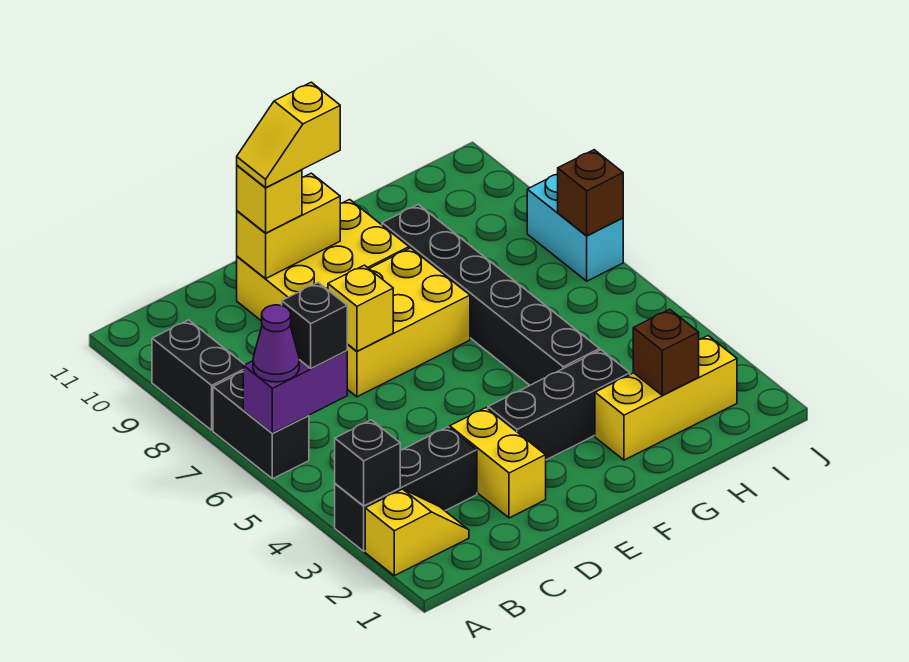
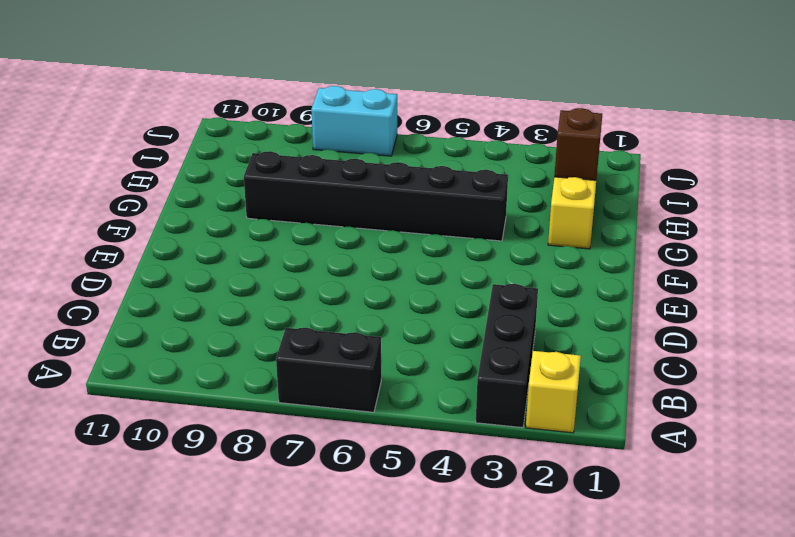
none -> black brick A8:A9 level 1
none -> yellow brick D2:D3 level 1
none -> yellow brick D7:F8 level 1

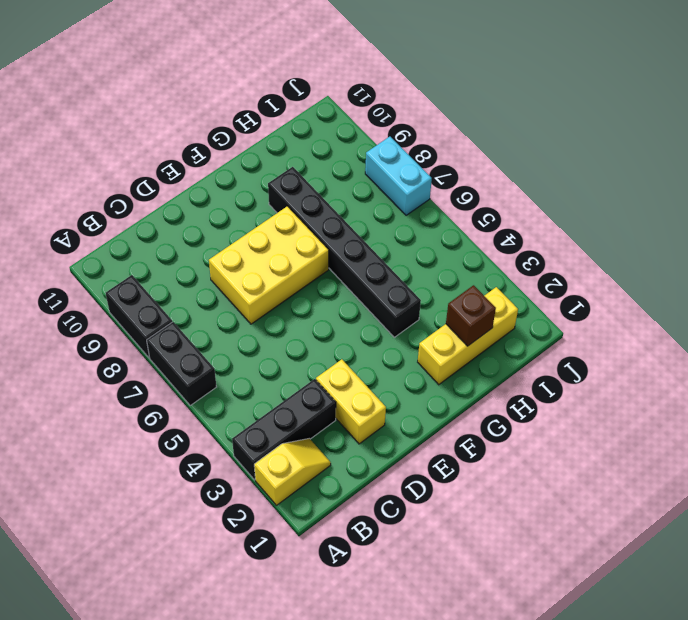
none -> yellow brick D9:F10 level 1
none -> black brick E3:G3 level 1
none -> black brick A3 level 2

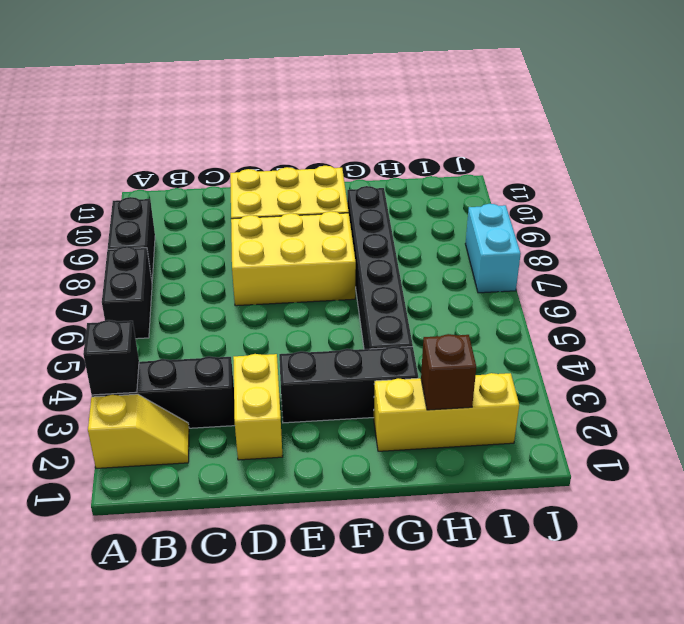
none -> purple brick A6:B6 level 2
none -> yellow brick D7 level 2
none -> yellow brick D10:E10 level 2

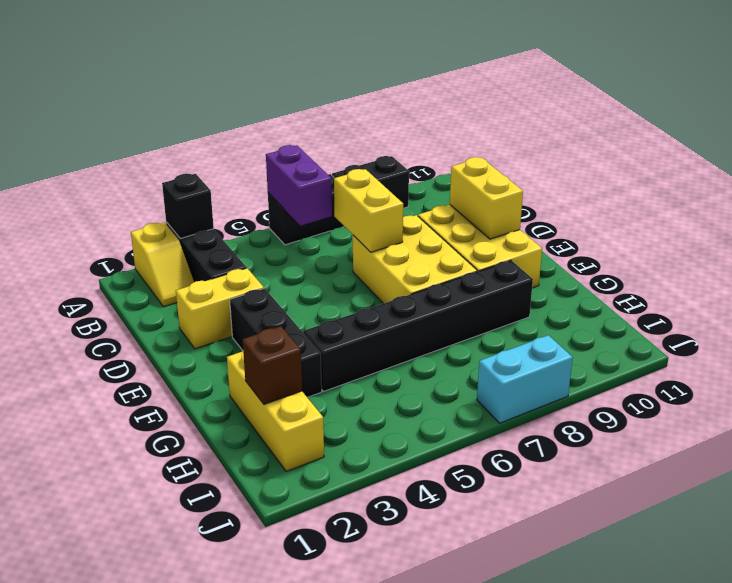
yellow brick C7:D7 level 2 -> yellow brick D7 level 2
none -> brown brick J7 level 2
none -> purple cone A6 level 3
none -> black brick B6 level 3

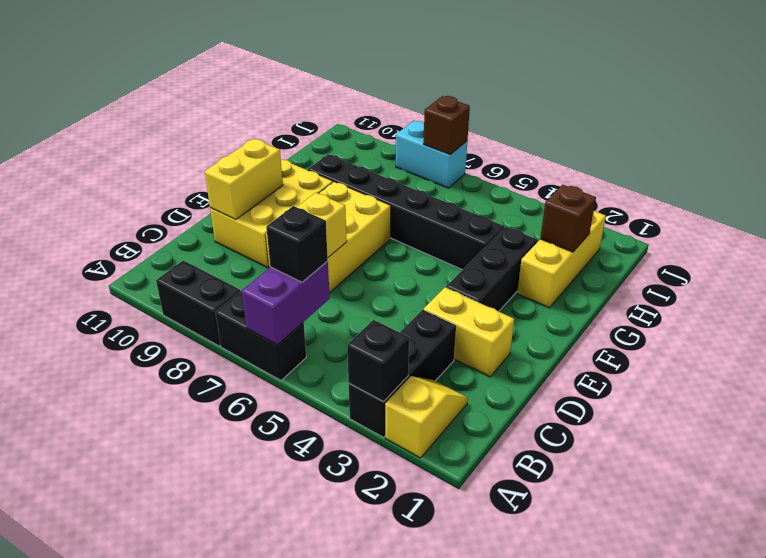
none -> purple cone A6 level 3
none -> yellow brick D10 level 3
none -> yellow slope D10:E10 level 4 top E

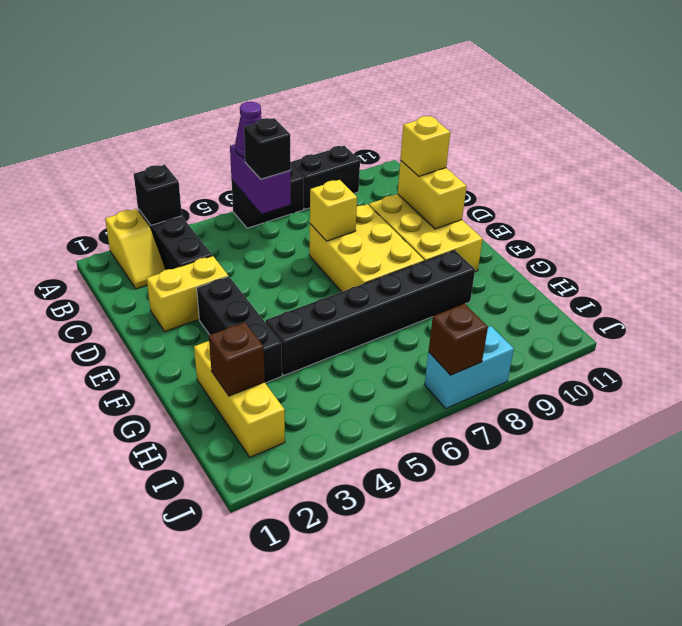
none -> yellow slope D10:E10 level 4 top E

